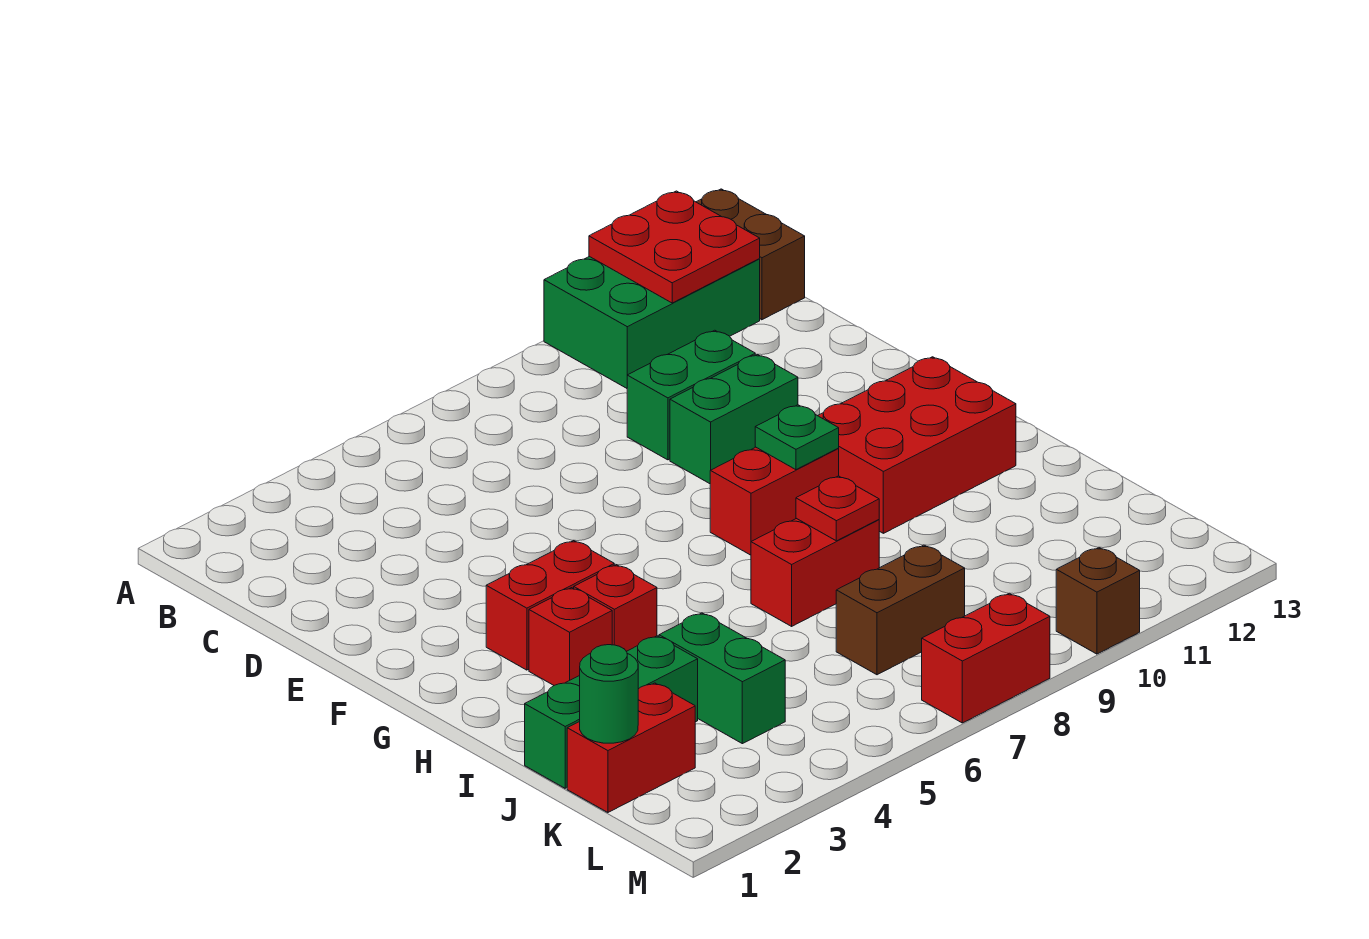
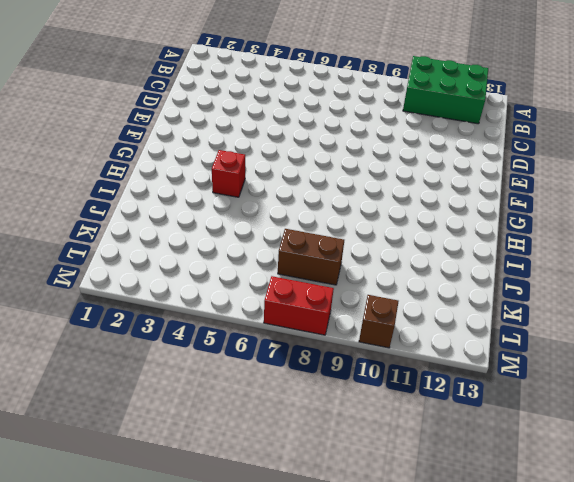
none -> brown brick A13:B13 level 1
none -> green brick D9:D10 level 1
none -> green brick E9:E10 level 1

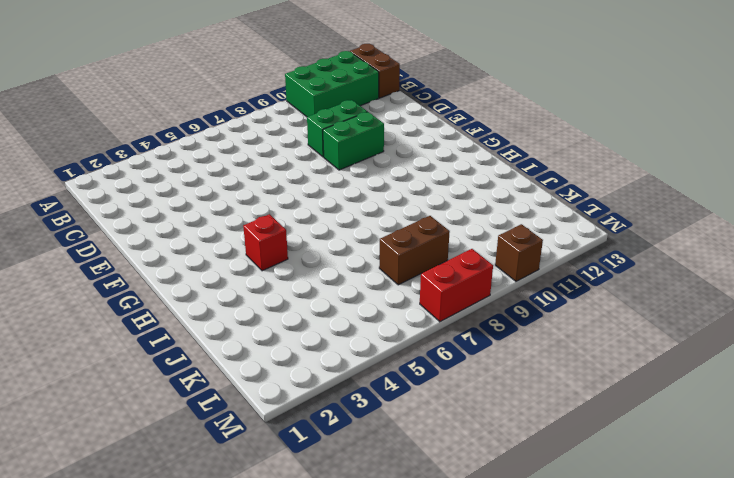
none -> red brick G3:G4 level 1
none -> red brick G8:G9 level 1
none -> red brick G10:H12 level 1

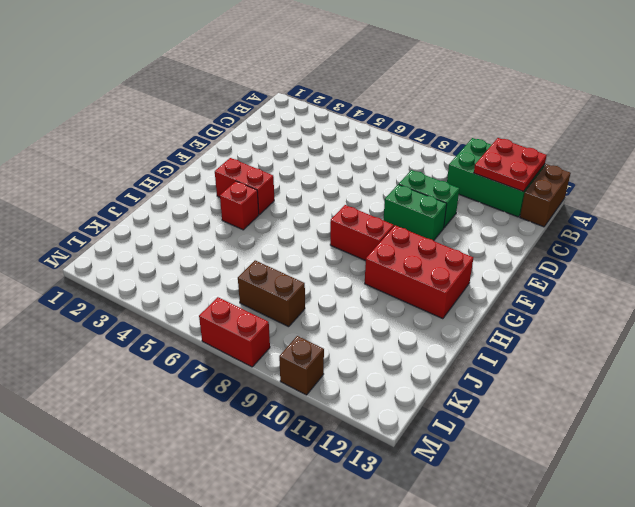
none -> red brick H3 level 1
none -> red brick I7:I8 level 1
none -> green brick J1:J3 level 1

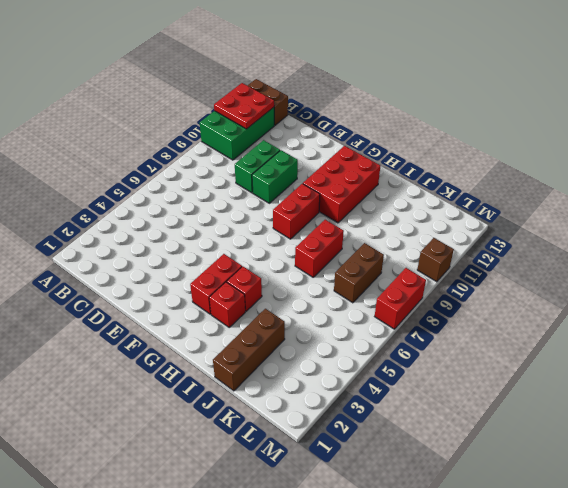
brown brick J1:J3 level 1 -> green brick J1:J3 level 1
none -> green brick J4:K4 level 1
none -> red brick K1:K2 level 1
none -> green plate G9 level 2

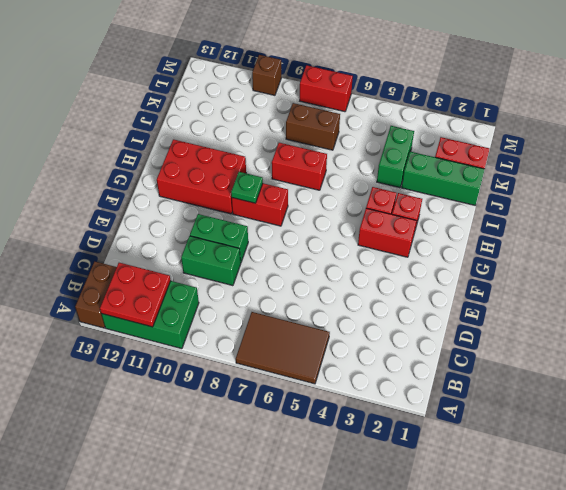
brown tile A5:B7 level 1 -> none
none -> red plate I8 level 2
none -> green round brick K1 level 2

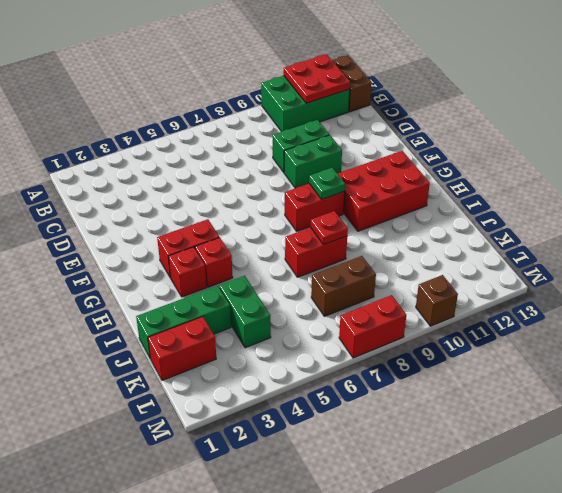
none -> green round brick K1 level 2

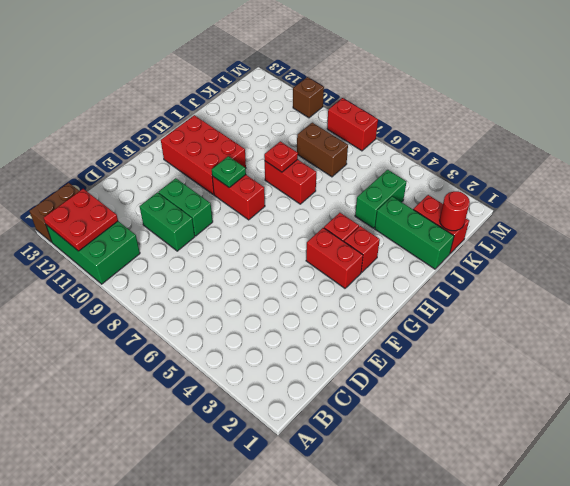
red round brick K1 level 2 -> green round brick K1 level 2

